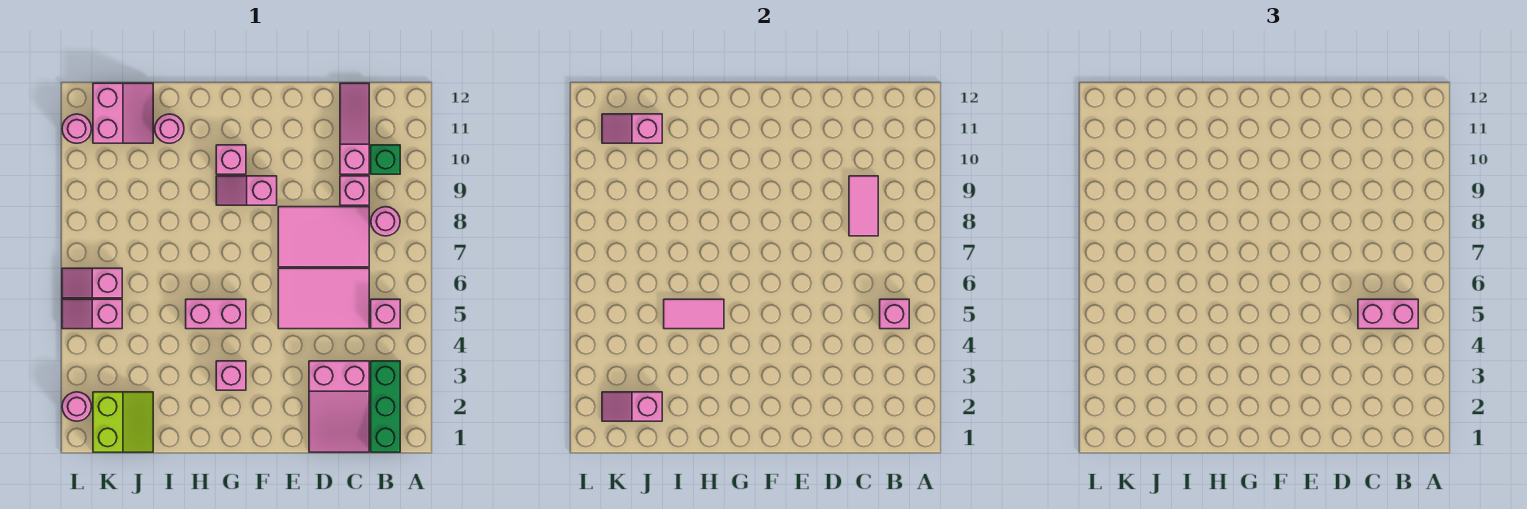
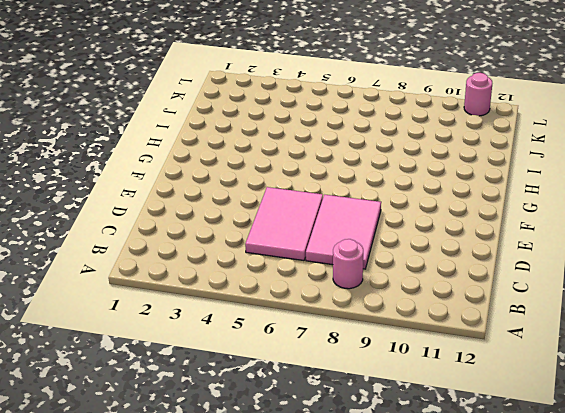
none -> green brick B1:B3 level 1
none -> pink brick B5 level 1
none -> green brick B10 level 1

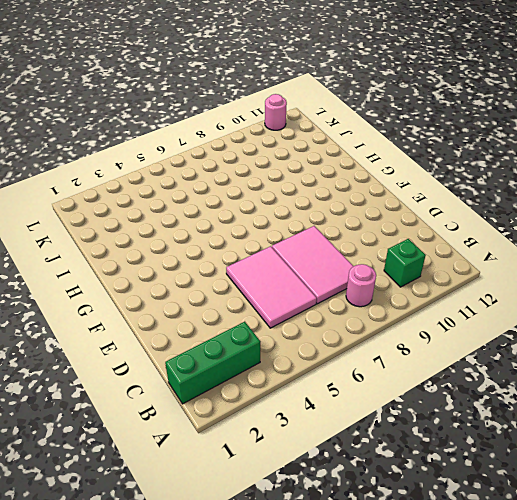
none -> pink brick B5 level 1
none -> pink slope C1:D3 level 1 top 3
none -> pink brick C9 level 1

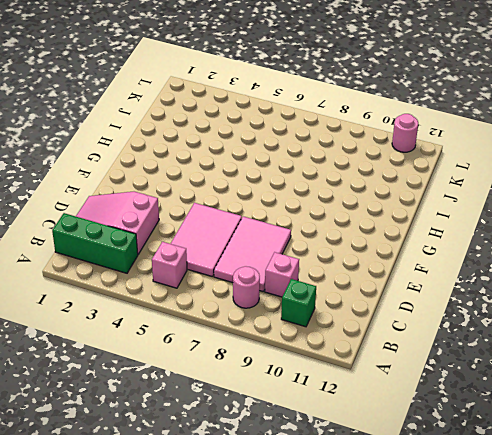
none -> pink slope C10:C12 level 1 top 10
none -> pink slope F9:G9 level 1 top F
none -> pink brick G3 level 1

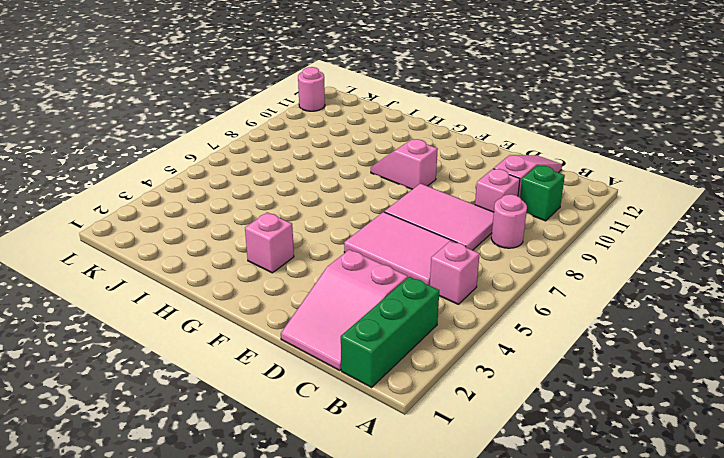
none -> pink brick G5:H5 level 1
none -> pink brick G10 level 1
none -> pink round brick I11 level 1

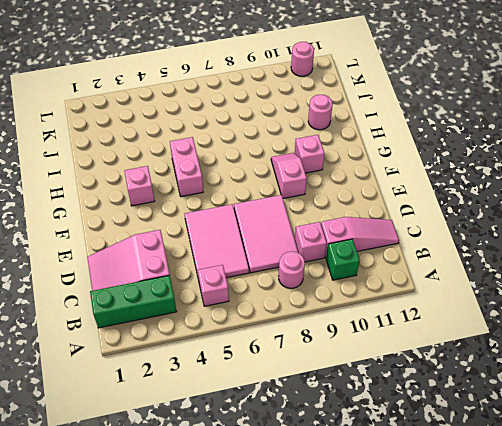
none -> lime slope J1:K2 level 1 top K
none -> pink slope J11:K12 level 1 top K
none -> pink slope K5:L5 level 1 top K

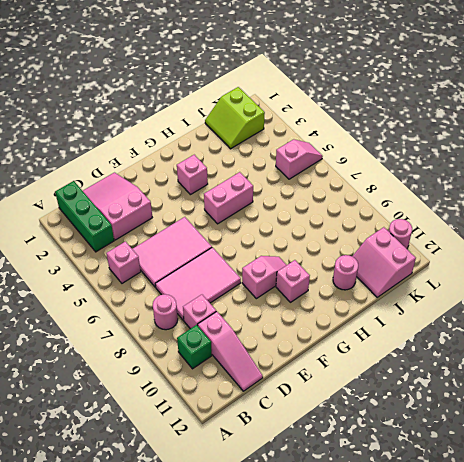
none -> pink slope K6:L6 level 1 top K
none -> pink round brick L2 level 1
none -> pink brick B5 level 2

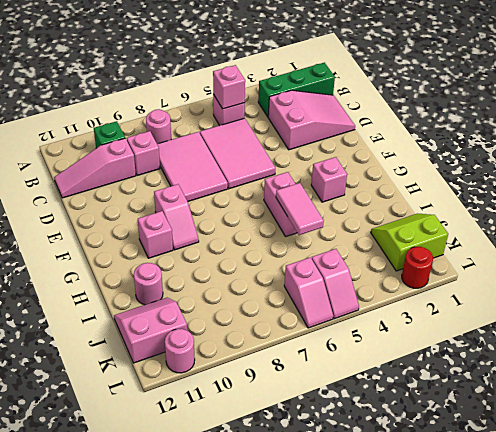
red round brick L2 level 1 -> pink round brick L2 level 1
none -> pink tile C8:C9 level 2
none -> pink slope J2:K2 level 2 top J
none -> pink slope J11:K11 level 2 top J

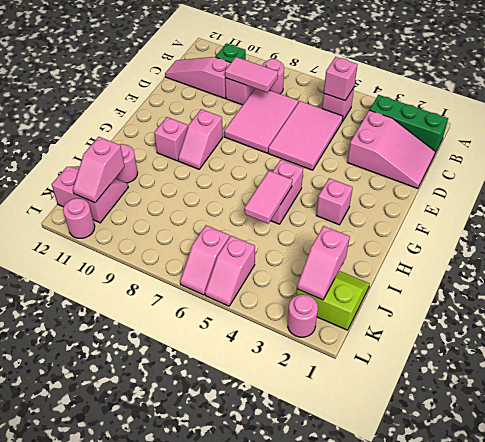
none -> pink brick B5:C5 level 3

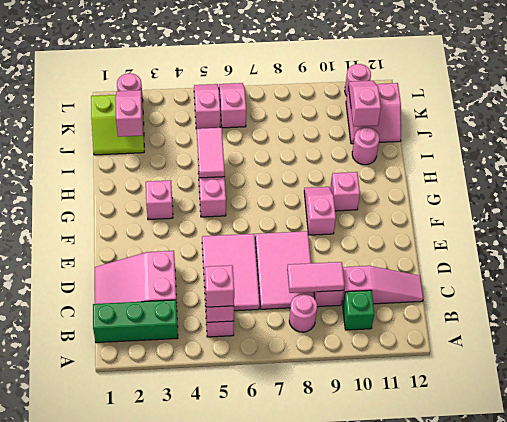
pink brick B5 level 3 -> pink brick B5:C5 level 3

